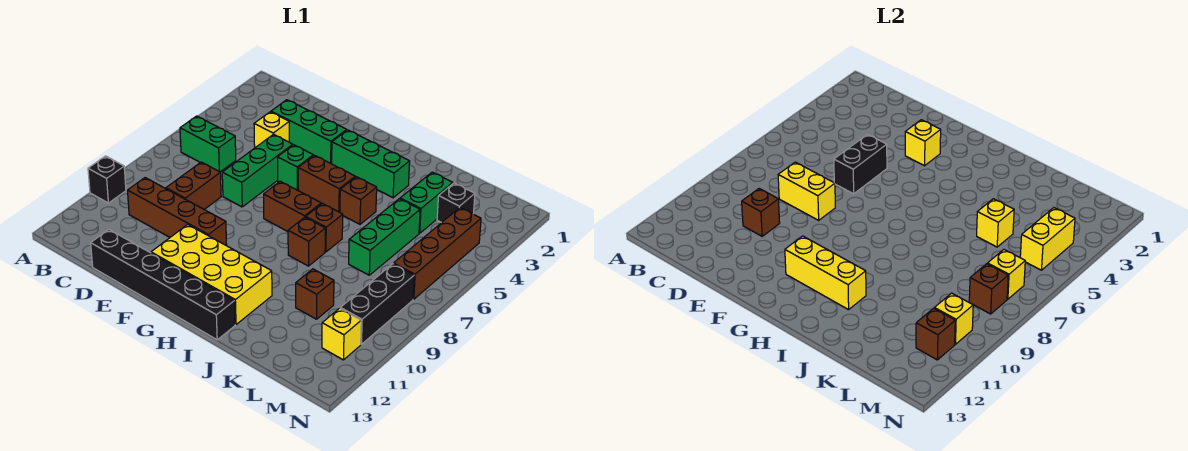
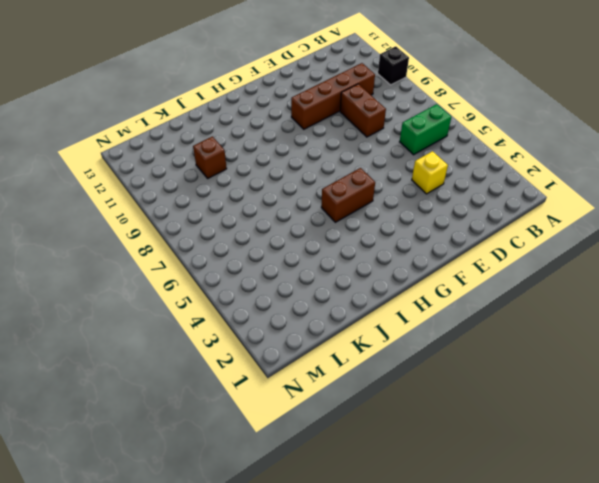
none -> green brick D3:F3 level 1
none -> black brick D13:I13 level 1
none -> green brick E5:E7 level 1
none -> green brick F5 level 1

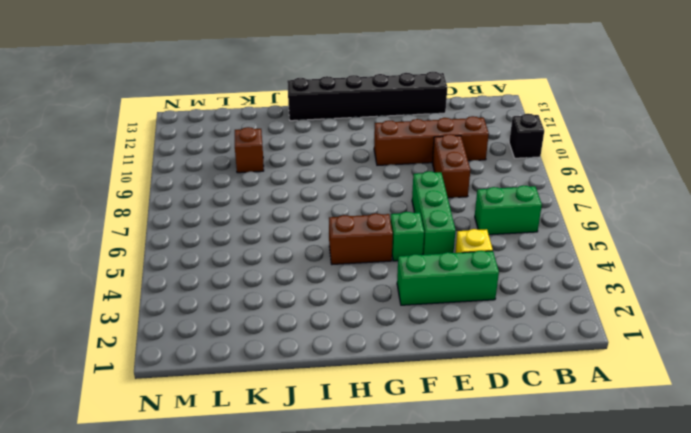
none -> yellow brick F11:I12 level 1
none -> green brick G3:I3 level 1
none -> brown brick G7:H7 level 1
none -> brown brick I5 level 1

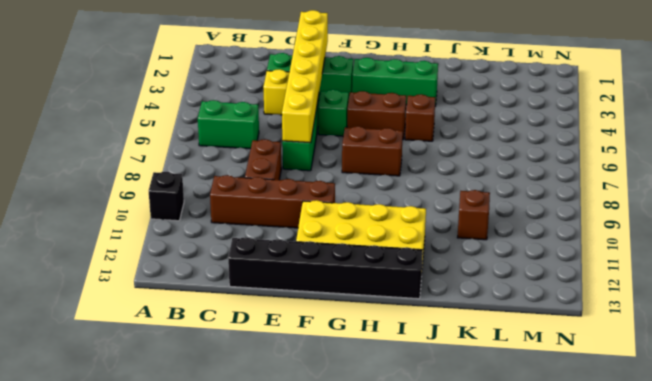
yellow brick E2:E7 level 2 -> black brick E5:E6 level 2
none -> brown brick I7 level 1
none -> brown brick I8 level 1
none -> green brick K3:K4 level 1
none -> green brick K5:K7 level 1

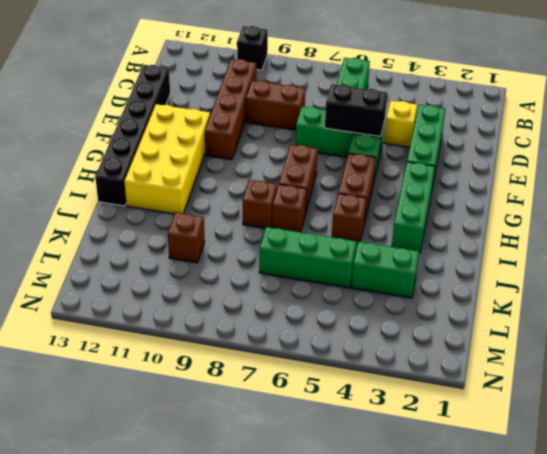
none -> black brick L3 level 1
none -> brown brick M4:M7 level 1
none -> black brick M8:M10 level 1
none -> yellow brick M11 level 1

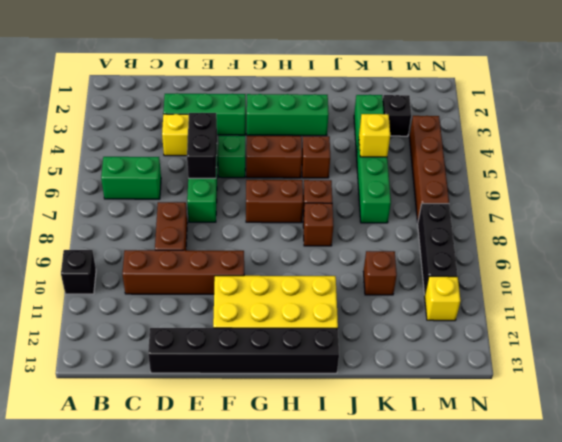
none -> yellow brick D8:E8 level 2
none -> brown brick D10 level 2
none -> yellow brick F3 level 2
none -> yellow brick G11:I11 level 2

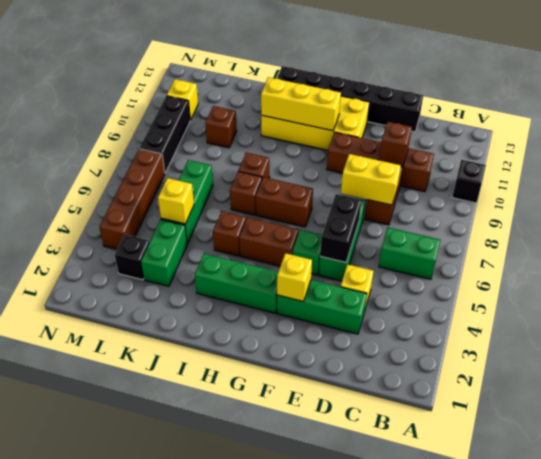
none -> yellow brick M4:M5 level 2
none -> yellow brick M7 level 2
none -> brown brick M8 level 2
none -> yellow brick M10 level 2

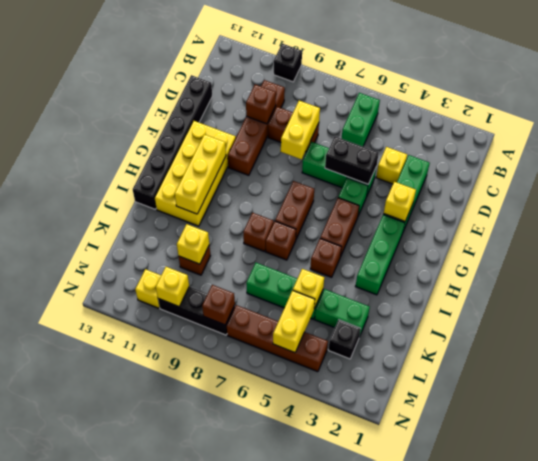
yellow brick K10 level 2 -> yellow brick M7 level 2
yellow brick L5:M5 level 2 -> yellow brick M4:M5 level 2
none -> brown brick M11 level 2

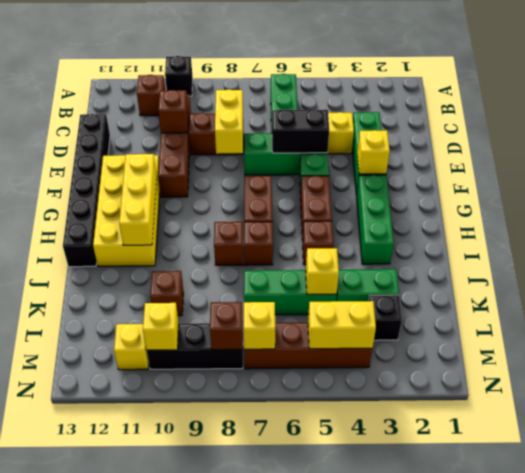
brown brick B11 level 1 -> brown brick M11 level 2

